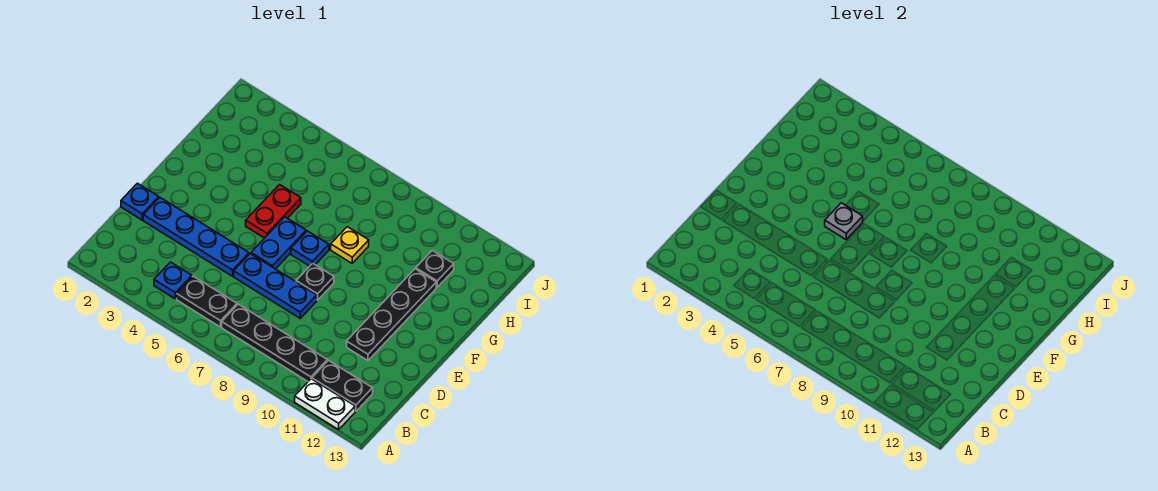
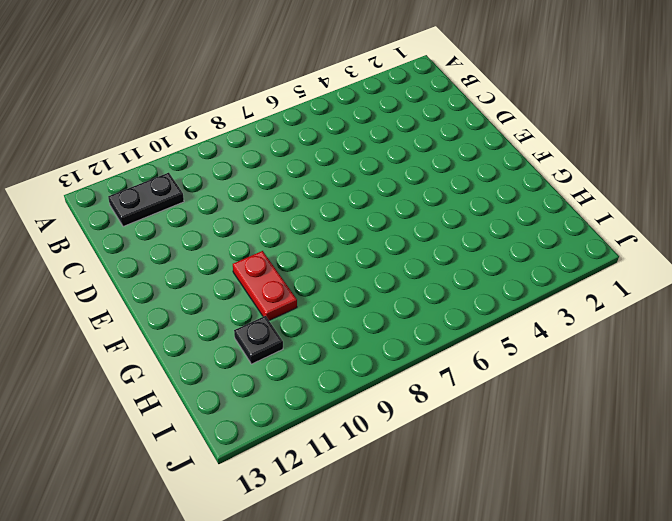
red plate F10:G10 level 1 -> red plate F5:G5 level 1
none -> white plate A11:A12 level 1
none -> blue plate B4 level 1
none -> black plate B5:B6 level 1

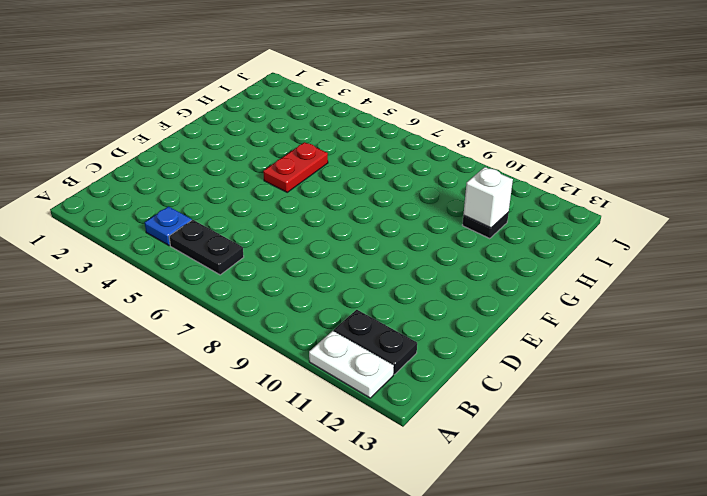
white brick H11 level 2 -> none
none -> black plate B7:B10 level 1
none -> blue plate D1 level 1
none -> blue plate D2:D5 level 1

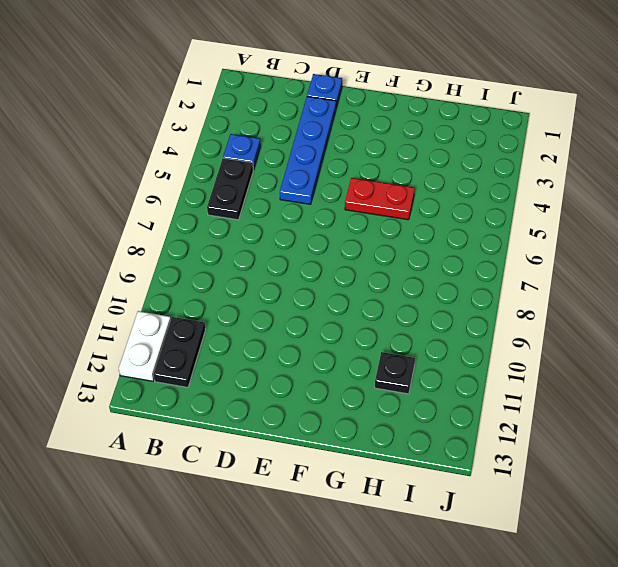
none -> black plate B7:B10 level 1
none -> blue plate D6:D8 level 1
none -> black plate D11:G11 level 1

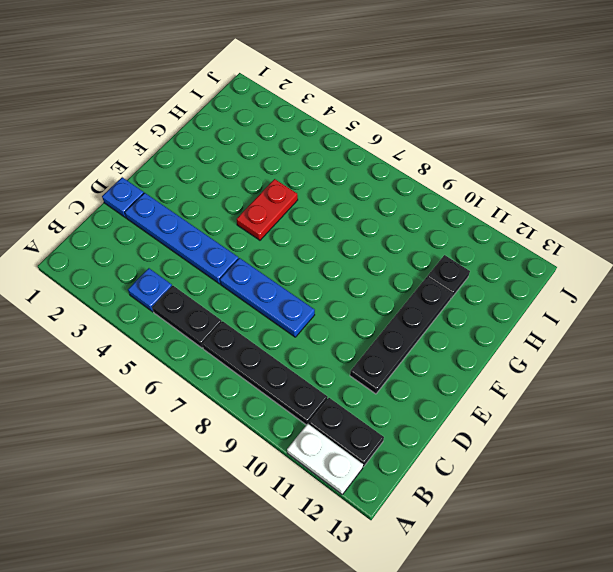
none -> blue plate E6:F6 level 1
none -> black plate E8 level 1
none -> blue plate F7 level 1

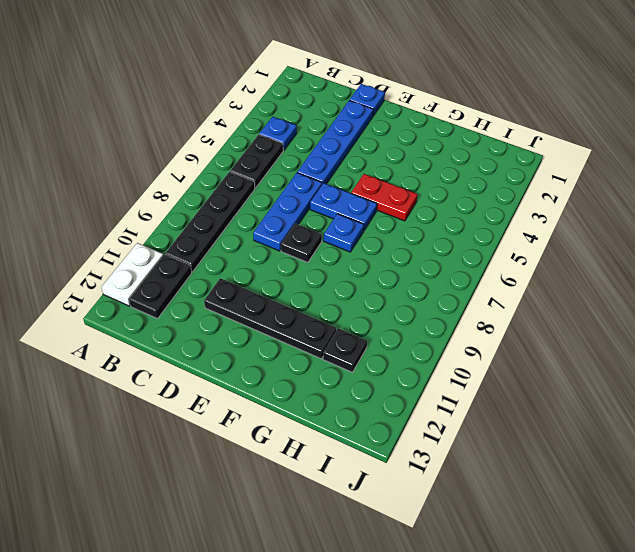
none -> yellow plate G8 level 1
none -> grey plate F5 level 2

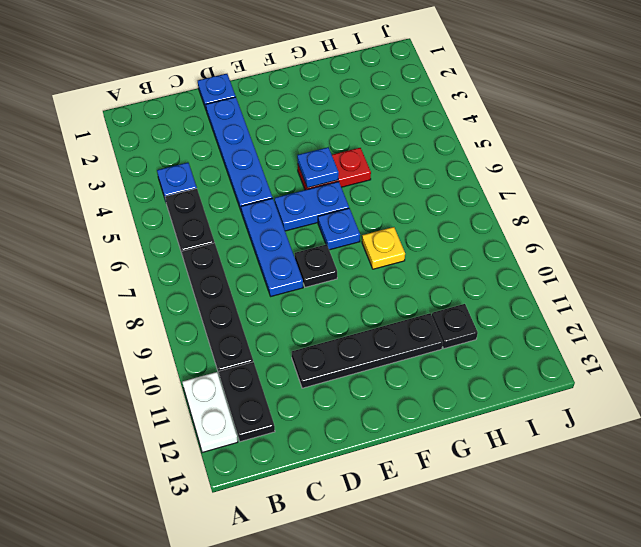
blue plate F5 level 2 -> grey plate F5 level 2

